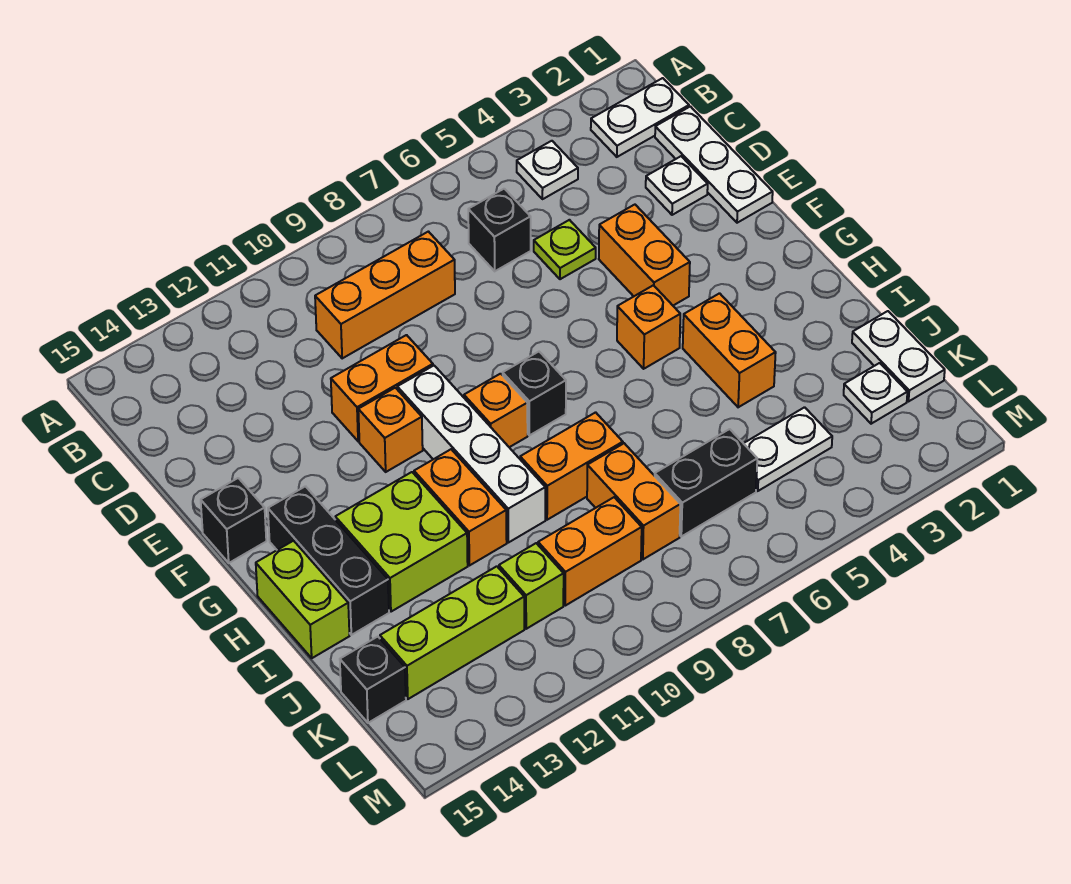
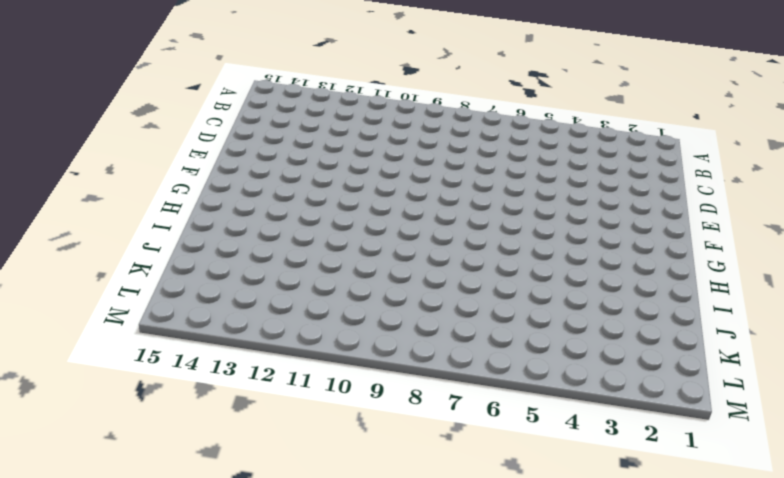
none -> white plate B1:B2 level 1
none -> white plate B4 level 1
none -> white plate C1:E1 level 1
none -> black brick C6 level 1

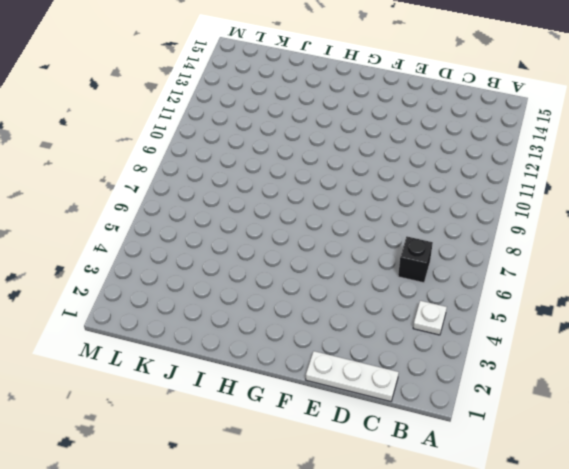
none -> white plate B1:B2 level 1
none -> orange brick C8:C10 level 1
none -> white plate D2 level 1
none -> lime plate D5 level 1

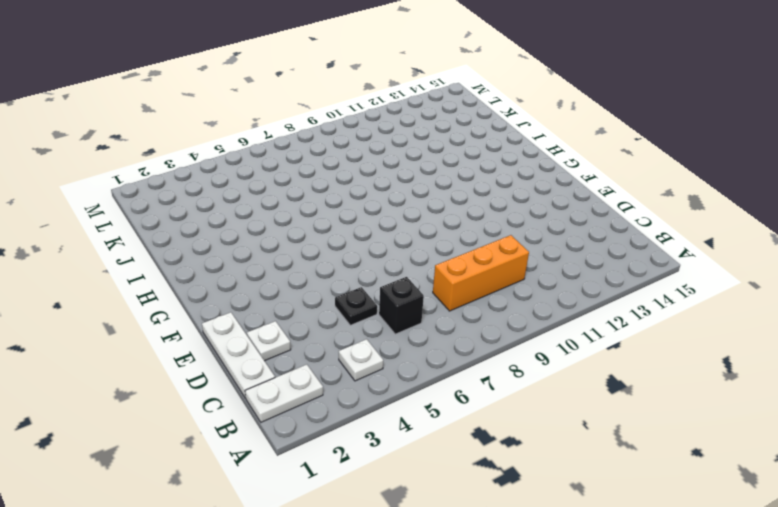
black plate D5 level 1 -> lime plate D5 level 1
none -> orange brick E4:F4 level 1
none -> orange brick E10:E11 level 1
none -> white brick F10:I10 level 1
none -> orange brick F11 level 1

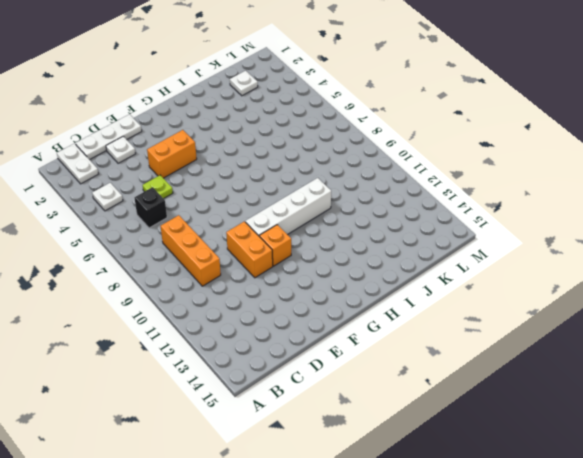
none -> black brick F15 level 1
none -> orange brick G5 level 1
none -> black brick G8 level 1
none -> orange brick G9 level 1

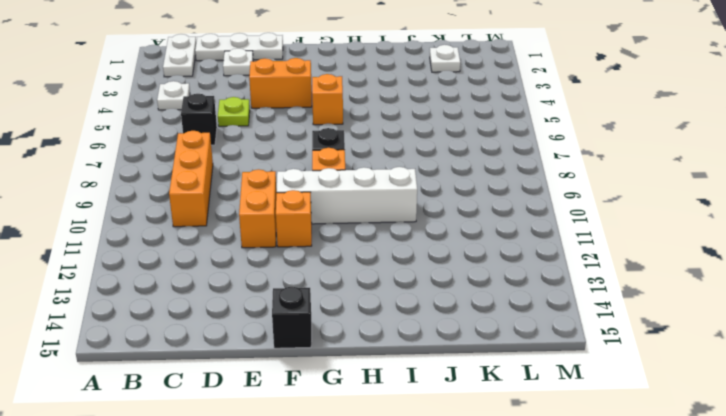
none -> black brick G14:I14 level 1
none -> orange brick H4:I4 level 1
none -> orange brick H11:I11 level 1
none -> lime brick H12:I13 level 1

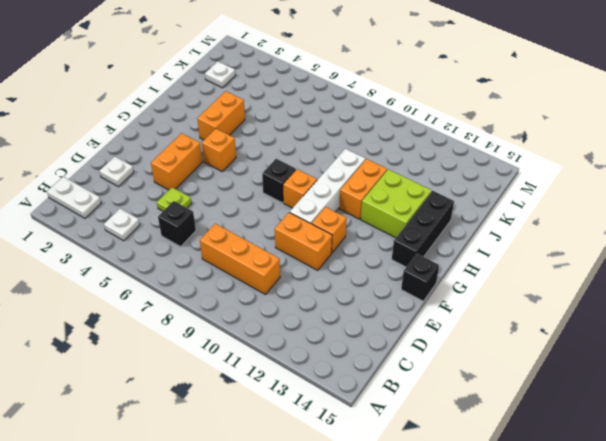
none -> white plate C1:E1 level 1
none -> lime brick H15:I15 level 1
none -> orange brick I8:I9 level 1
none -> white plate J1:K1 level 1

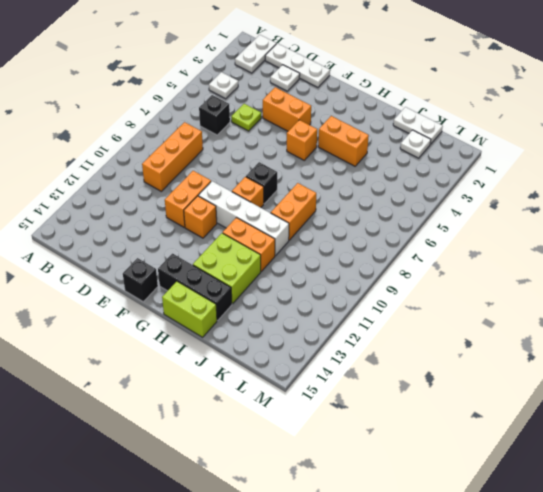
none -> orange brick J8:K8 level 1
none -> white plate K4:K5 level 1
none -> black brick K6:K7 level 1
none -> orange brick K9:K10 level 1

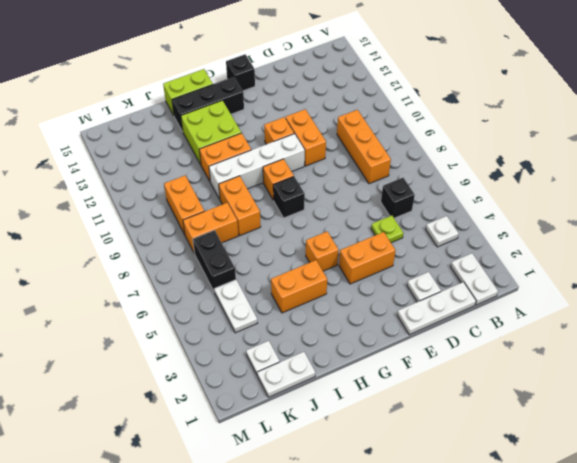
none -> lime brick K11 level 1
none -> lime brick K12:K14 level 1
none -> black brick K15 level 1

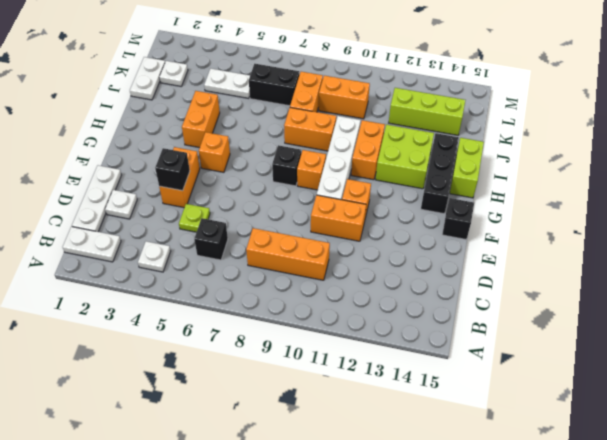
black brick E4 level 2 -> black brick K15 level 1
none -> lime brick K11 level 1

